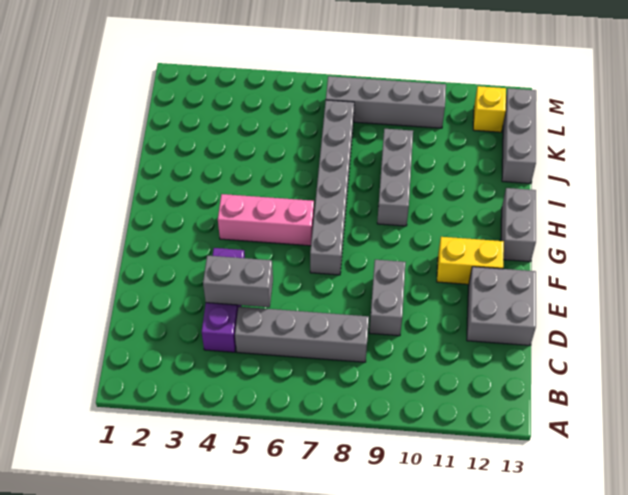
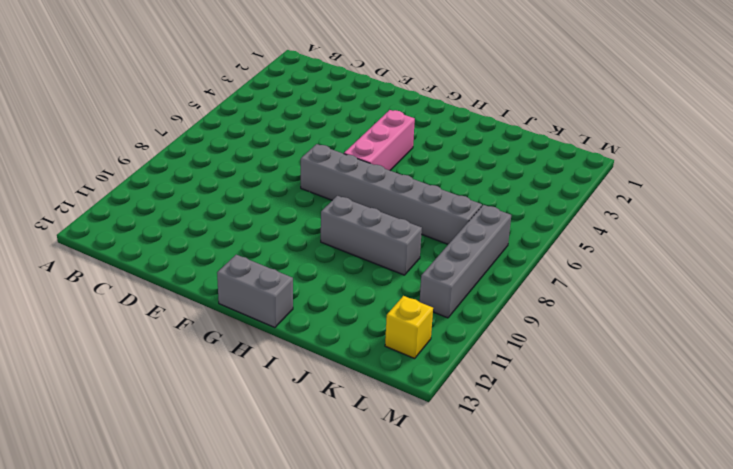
none -> purple brick C4:E4 level 1
none -> grey brick C5:C8 level 1
none -> grey brick D9:E9 level 1

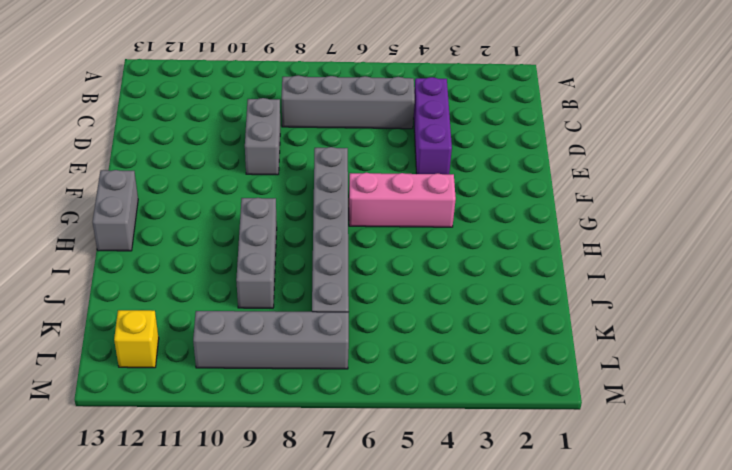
none -> grey brick D12:E13 level 1
none -> yellow brick F11:F12 level 1
none -> grey brick J13:L13 level 1

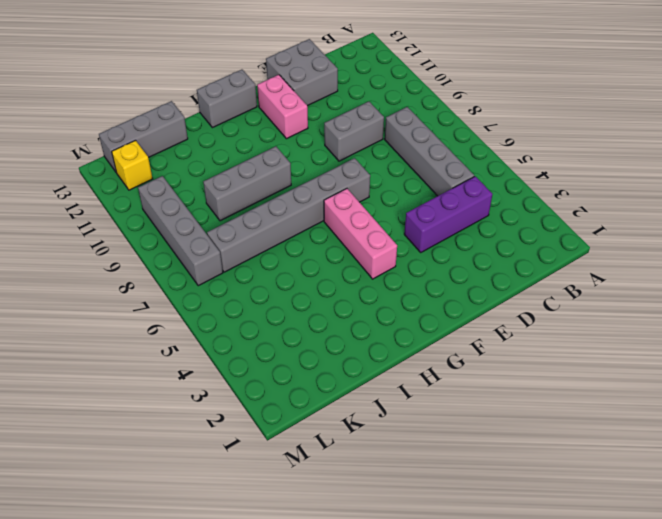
pink brick F11:F12 level 1 -> yellow brick F11:F12 level 1
none -> grey brick D4:D5 level 2

